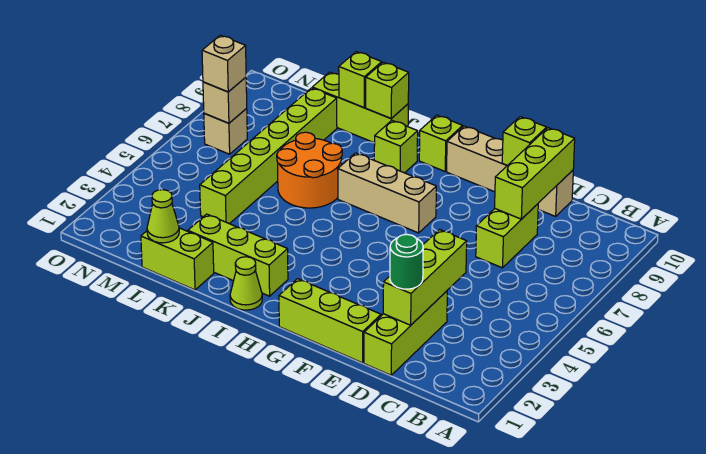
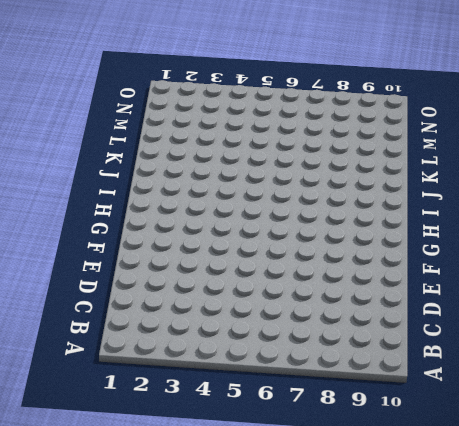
none -> lime brick D1:D3 level 1
none -> lime brick D7:D8 level 1
none -> tan brick D10:G10 level 1

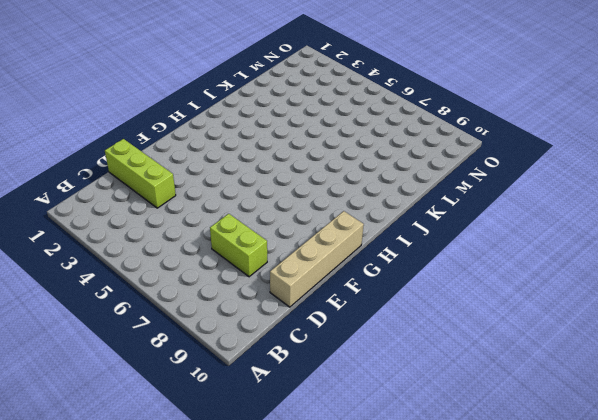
none -> lime brick E1:G1 level 1
none -> tan brick G7:I7 level 1
none -> lime brick H10 level 1

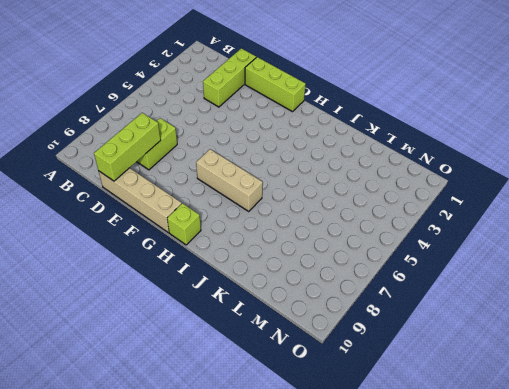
none -> lime cone I1 level 1
none -> lime brick I2:K2 level 1
none -> lime brick I9 level 1

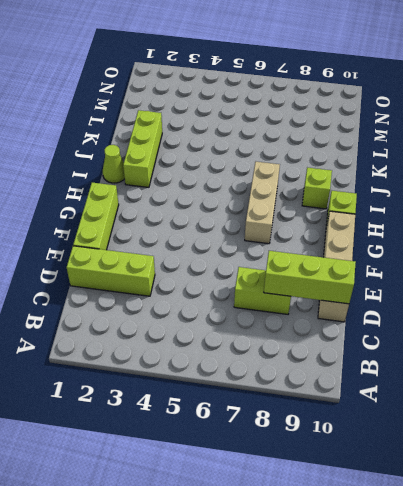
none -> orange round brick J6:K7 level 1
none -> lime brick J10:L10 level 1
none -> lime brick K1:L1 level 1

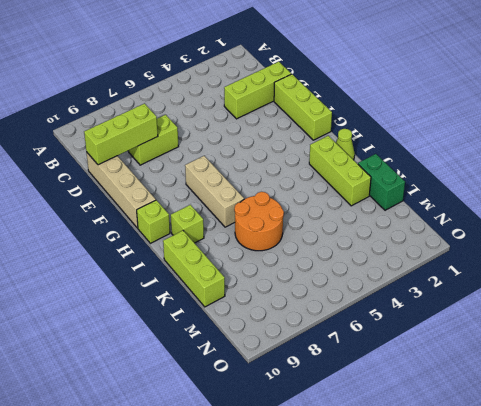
green brick K1:L1 level 1 -> lime brick K1:L1 level 1
none -> lime brick L4:L9 level 1
none -> tan brick N7 level 1
none -> lime brick D2:D4 level 2

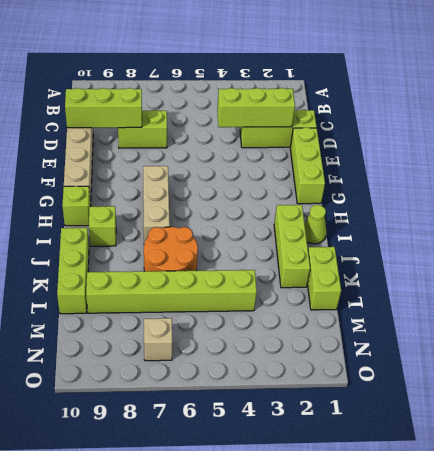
none -> lime brick E10 level 2
none -> lime brick J10 level 2
none -> lime brick K10 level 2

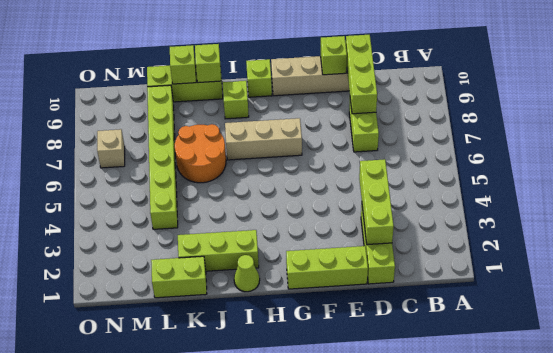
none -> lime cone L1 level 2
none -> tan brick N7 level 2
none -> green round brick D2 level 3

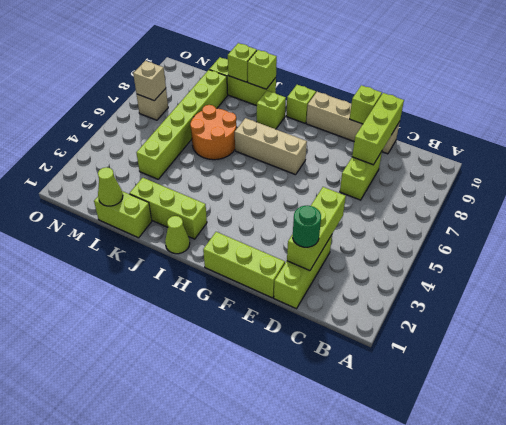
none -> tan brick N7 level 3

